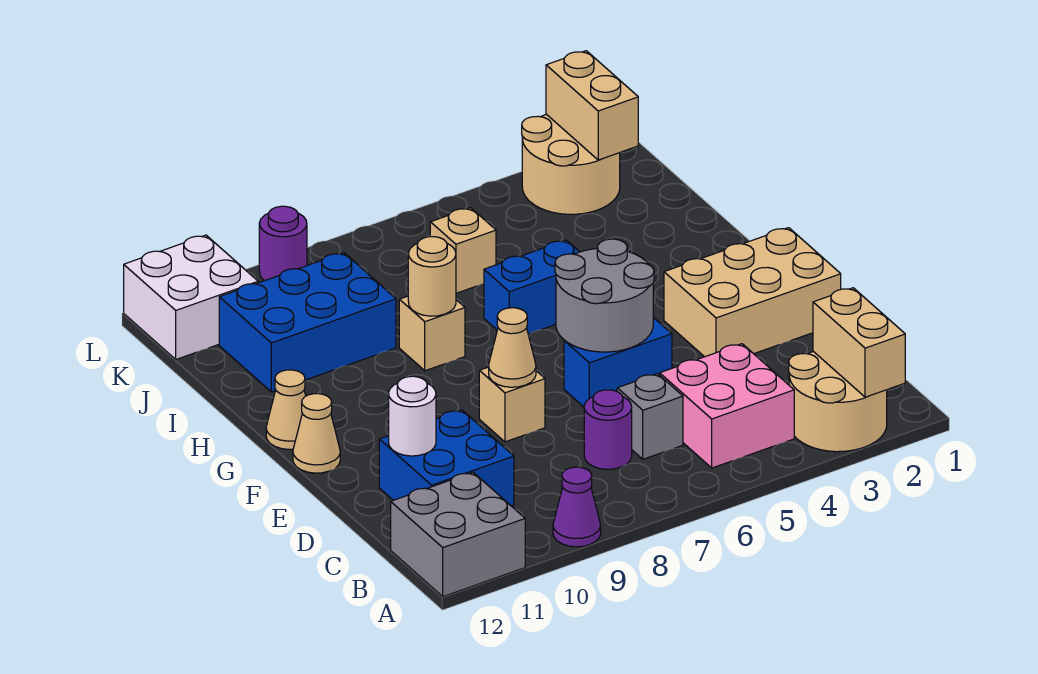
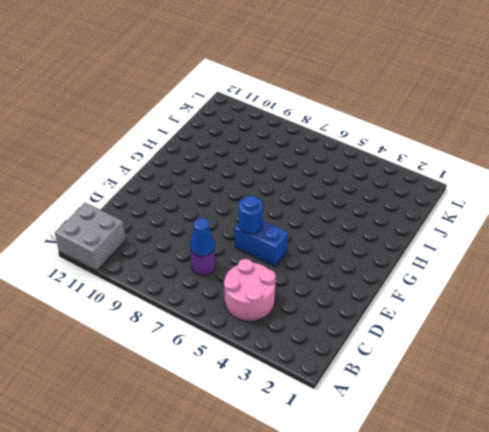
pink round brick B4:C5 level 1 -> pink brick B4:C5 level 1
blue cone C7 level 2 -> none
blue round brick E6 level 2 -> grey round brick E5:F6 level 2
none -> tan round brick A2:B3 level 1
none -> purple cone A9 level 1
none -> grey brick C6 level 1

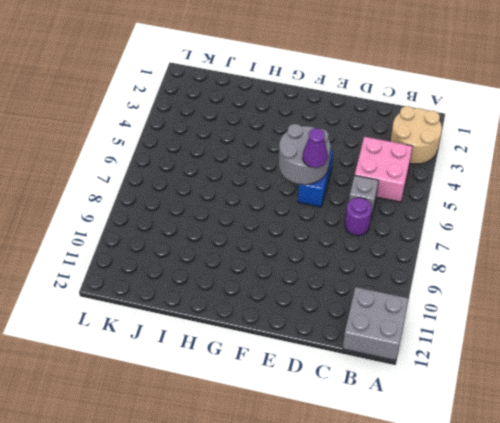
purple cone E6 level 3 -> purple cone A9 level 1
none -> blue brick C10:D11 level 1
none -> tan brick E1:F3 level 1
none -> tan brick E8 level 1

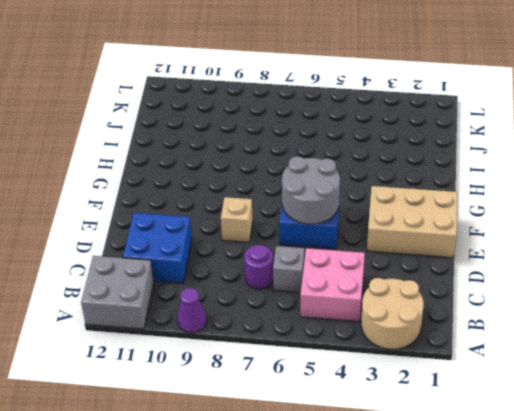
none -> tan cone F12 level 1
none -> tan cone G12 level 1
none -> blue brick H5:H6 level 1

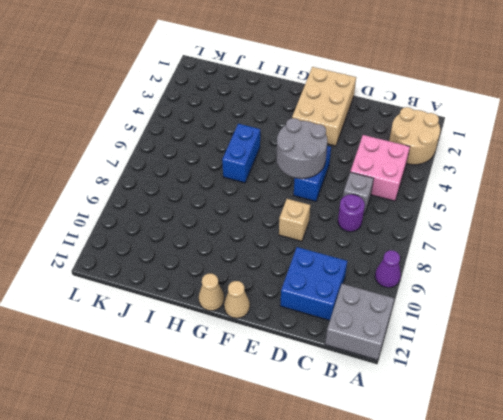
none -> tan brick H8 level 1
none -> blue brick I9:J11 level 1
none -> tan brick J6 level 1

